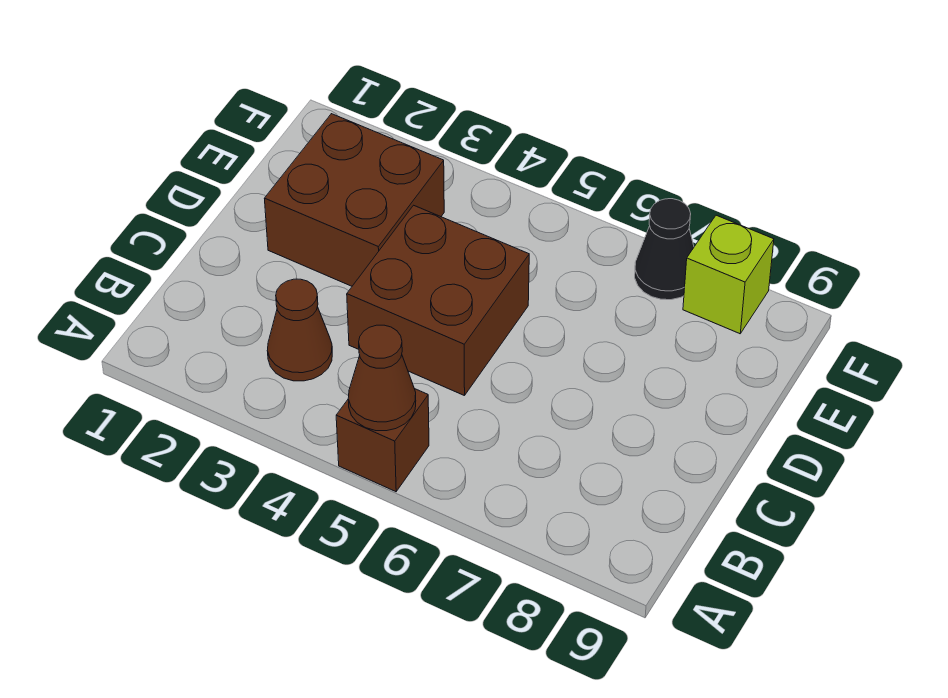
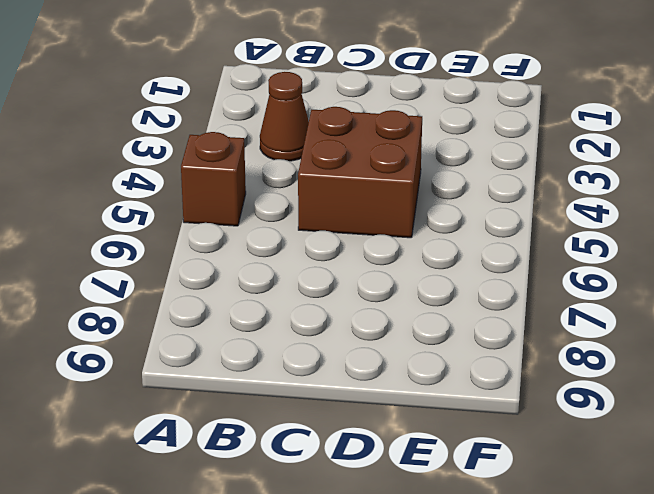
none -> brown brick D2:E3 level 1
none -> black cone F7 level 1

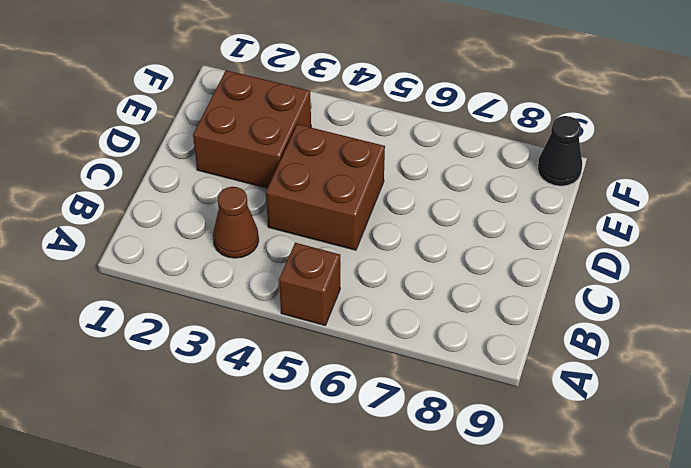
black cone F9 level 1 -> black cone F7 level 1
none -> lime brick F8 level 1
none -> brown cone A5 level 2

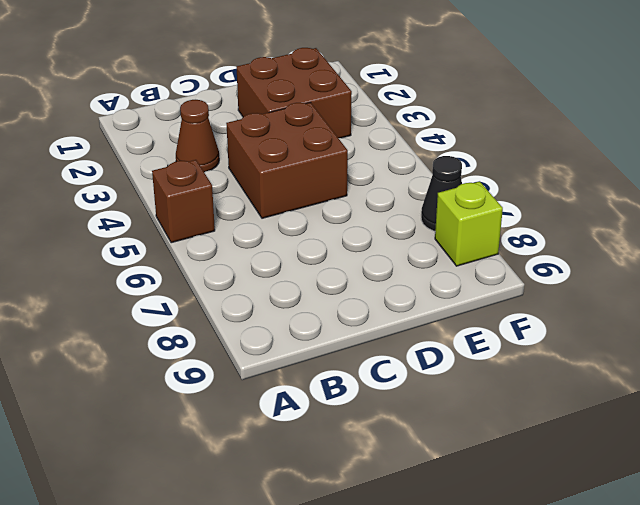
none -> brown cone A5 level 2

